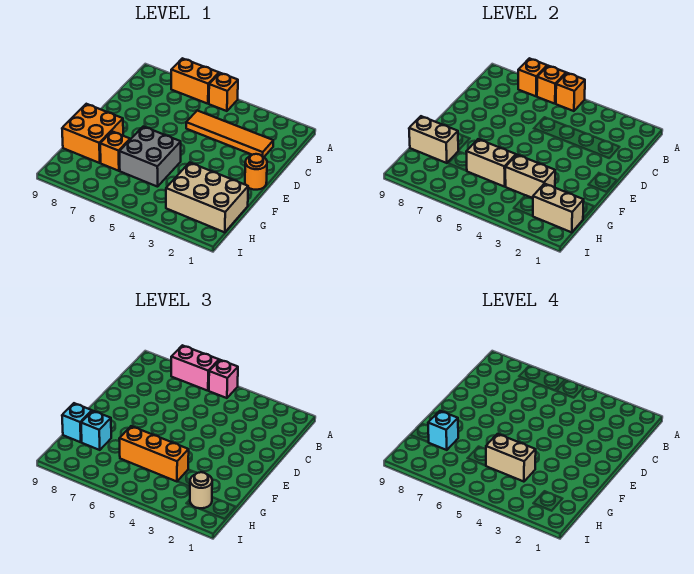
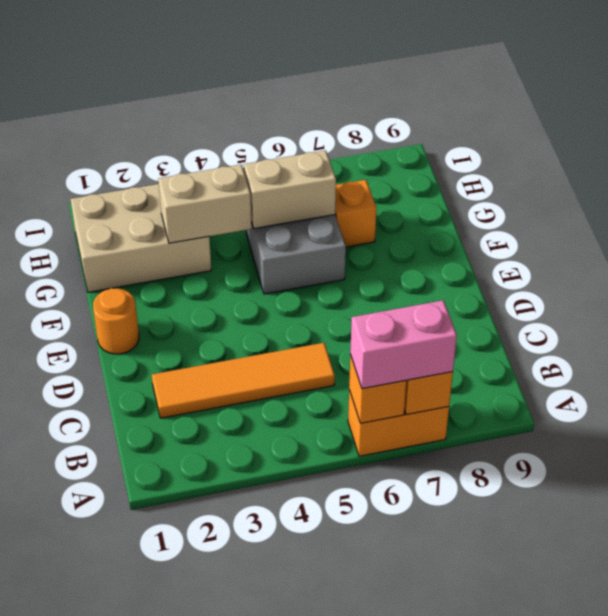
none -> orange brick A5 level 1
none -> orange brick F8:G9 level 1
none -> orange brick A5 level 2

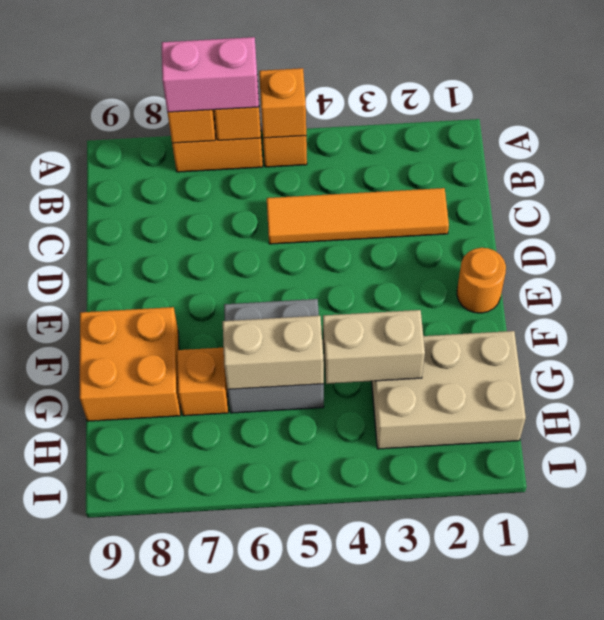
none -> tan brick G8:G9 level 2
none -> tan brick H1:H2 level 2
none -> pink brick A5 level 3

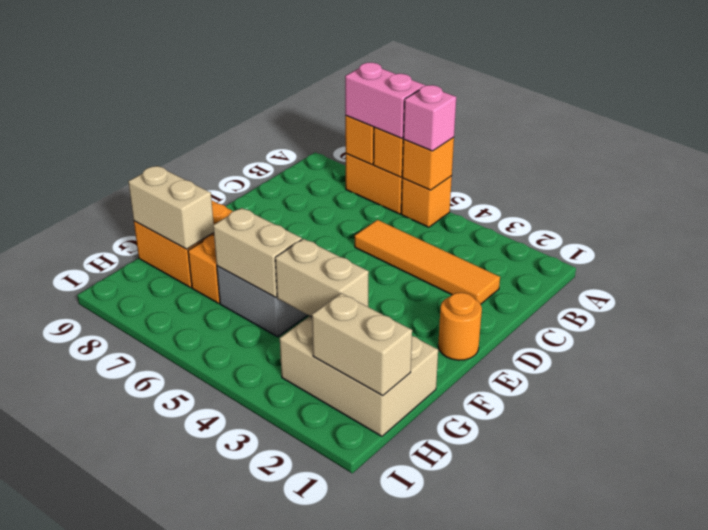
none -> orange brick G4:G6 level 3
none -> cyan brick G8 level 3
none -> cyan brick G9 level 3

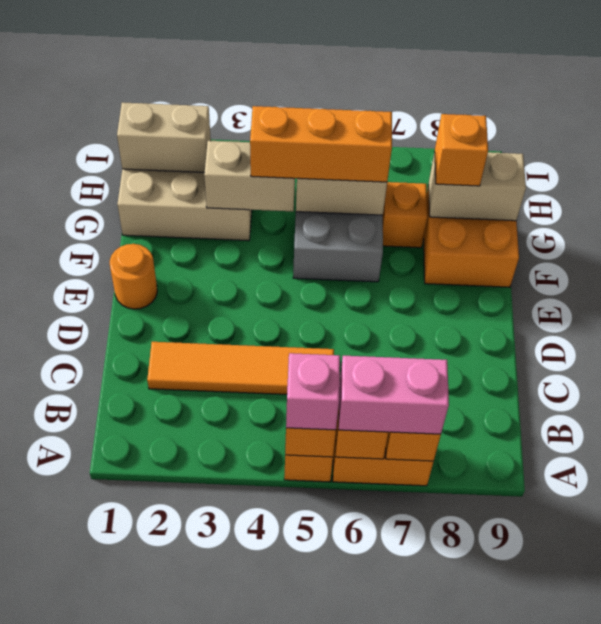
orange brick G8 level 3 -> cyan brick G8 level 3
none -> cyan brick G9 level 3
none -> tan round brick H2 level 3
none -> tan brick G4:G5 level 4

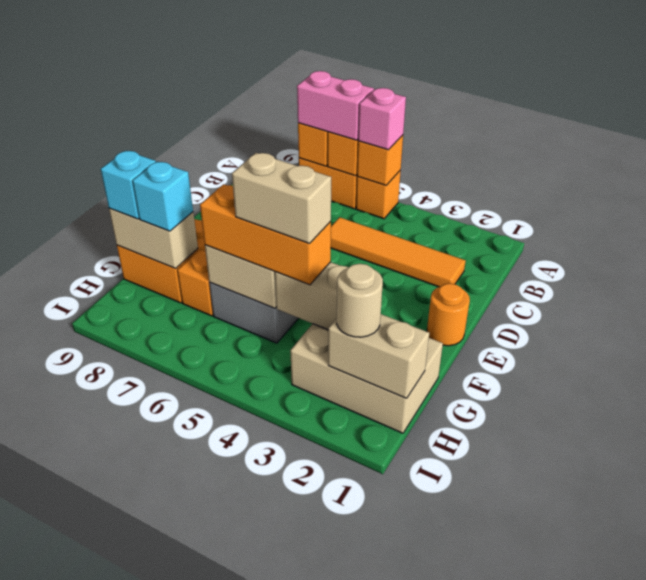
none -> cyan brick G8 level 4

